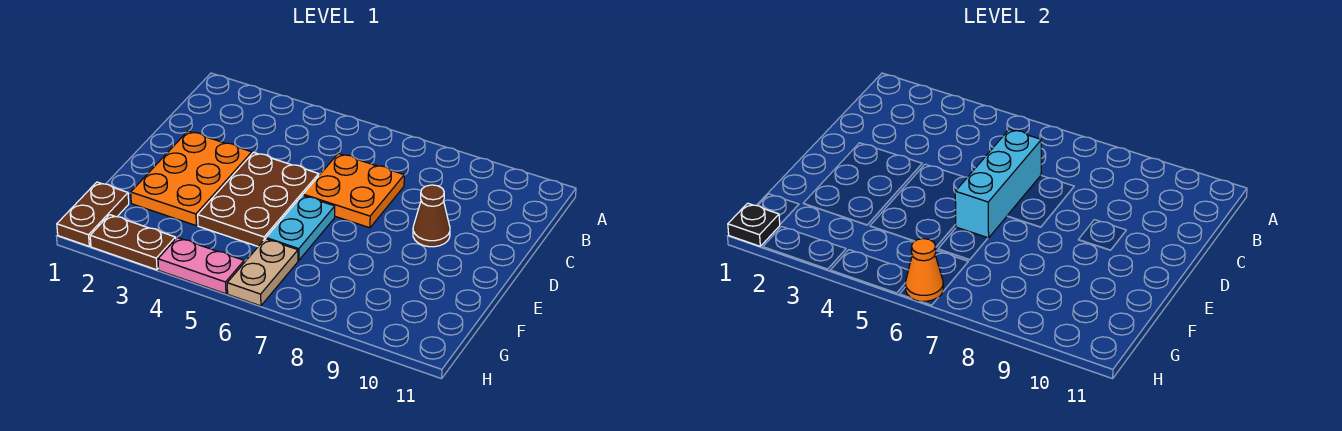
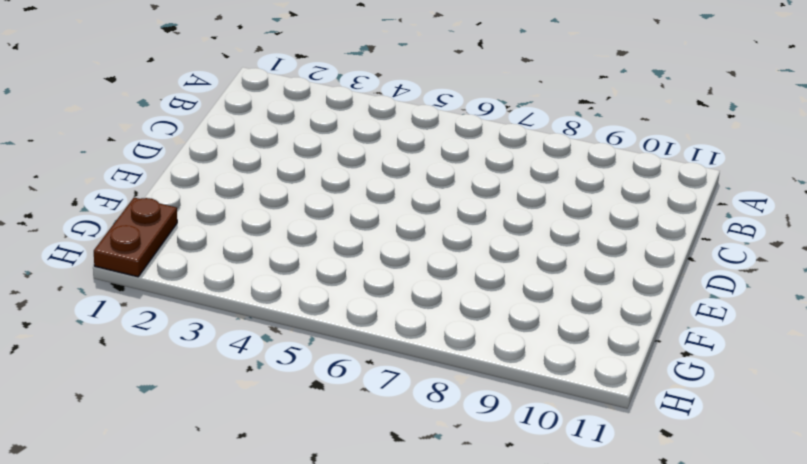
none -> orange plate C6:D7 level 1
none -> orange plate D2:F3 level 1
none -> brown plate D4:F5 level 1

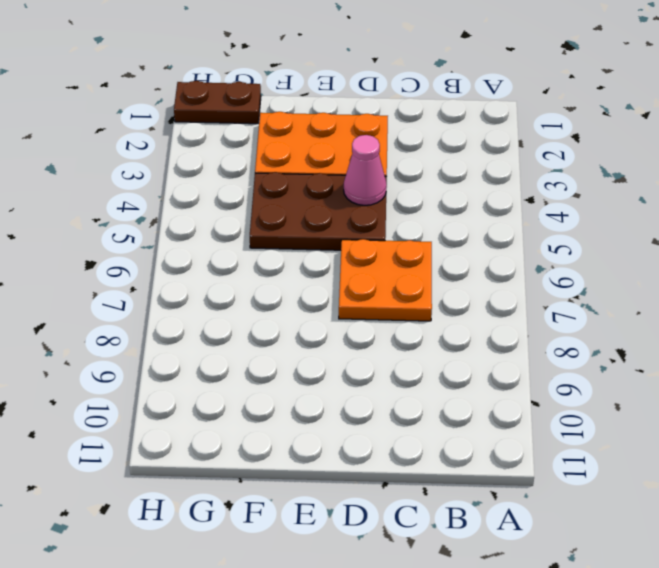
pink cone D4 level 2 -> none
none -> brown cone D9 level 1
none -> cyan plate E6:F6 level 1
none -> tan plate G6:H6 level 1

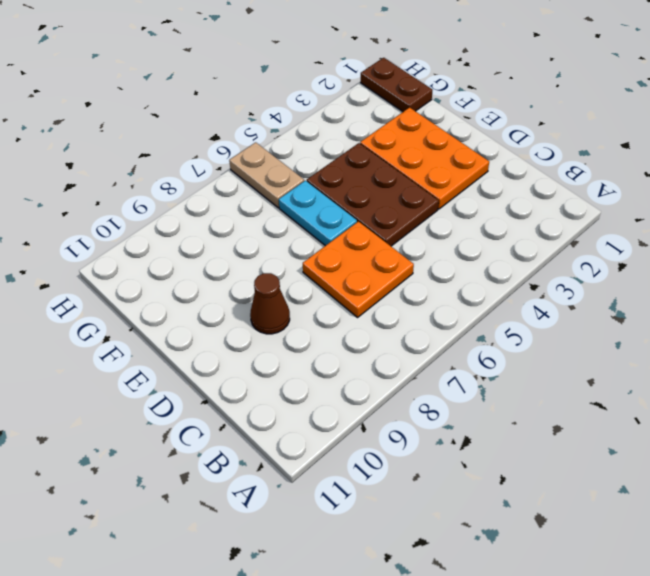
none -> brown plate H2:H3 level 1
none -> pink plate H4:H5 level 1
none -> cyan brick C6:E6 level 2

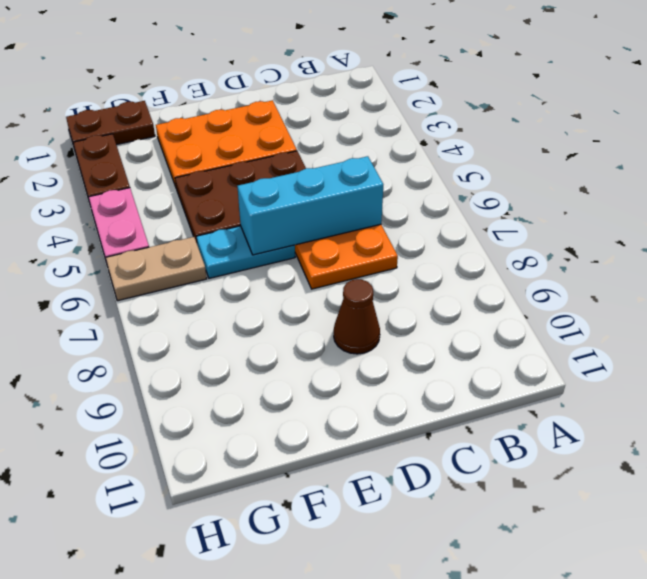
none -> black plate H1 level 2
none -> orange cone H6 level 2

